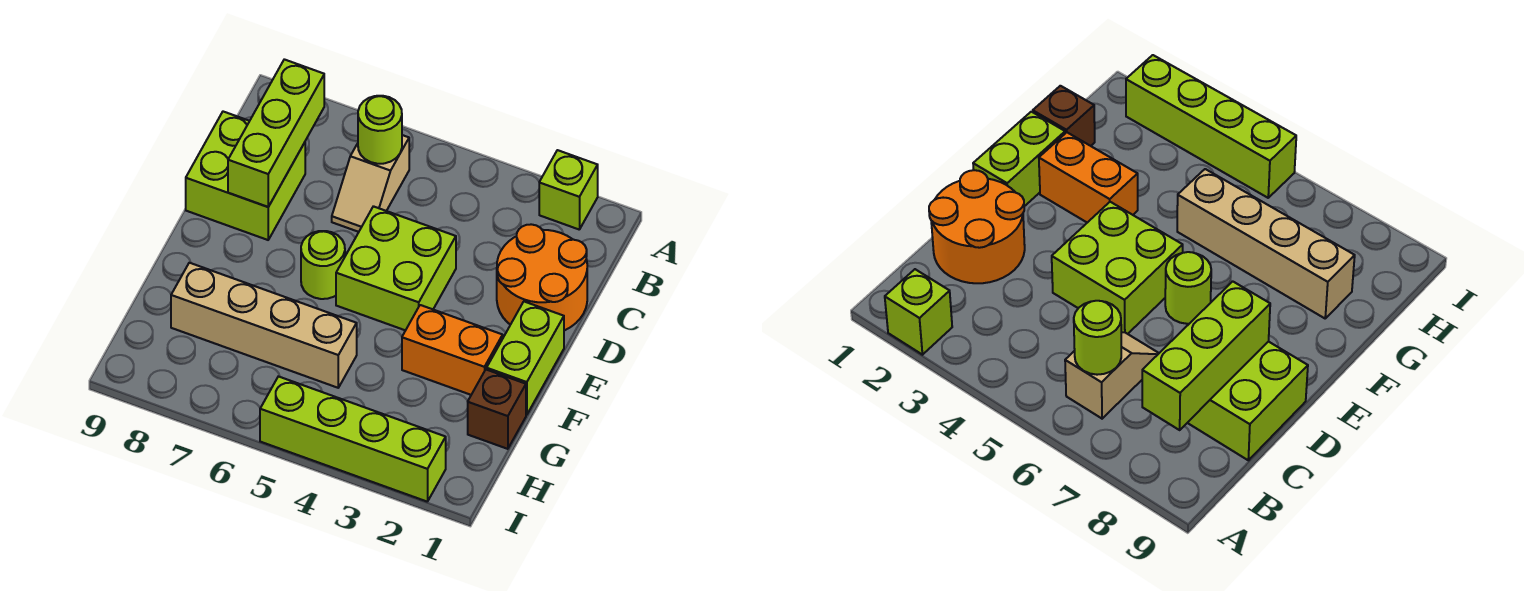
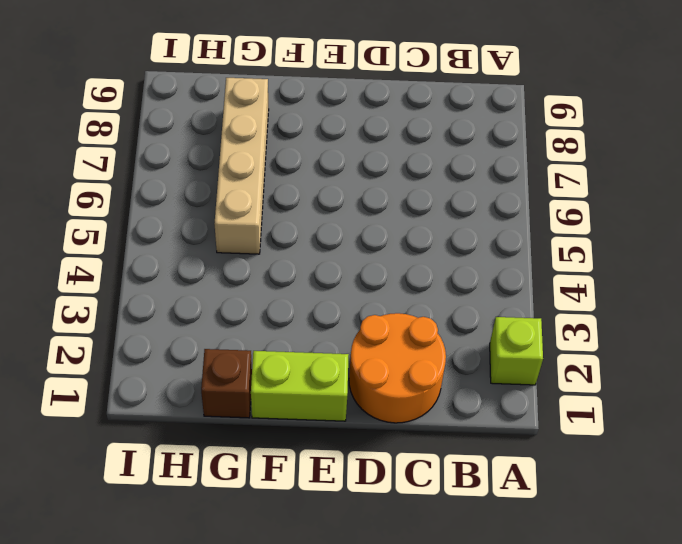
none -> tan slope B6:C6 level 1 top B
none -> lime brick C8:D9 level 1
none -> lime brick D4:E5 level 1

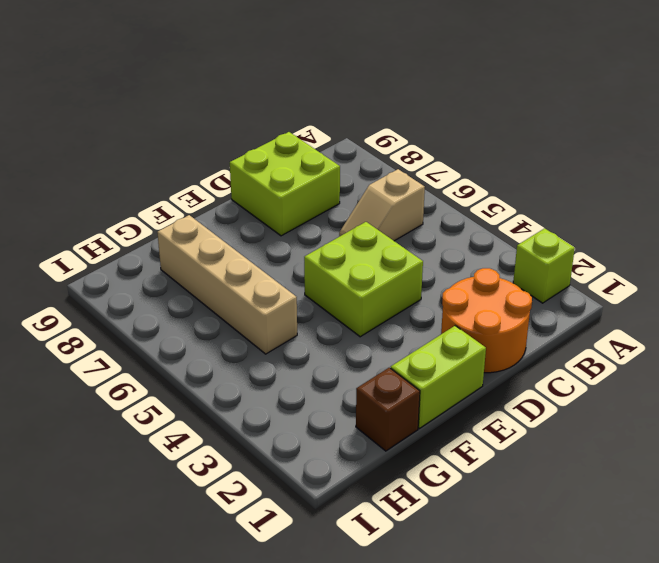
none -> lime round brick E6 level 1
none -> orange brick F2:F3 level 1
none -> lime brick I2:I5 level 1

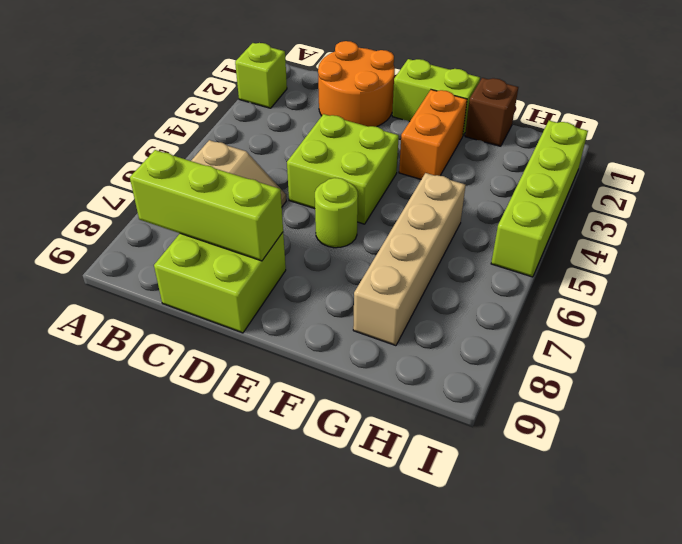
none -> lime round brick B6 level 2

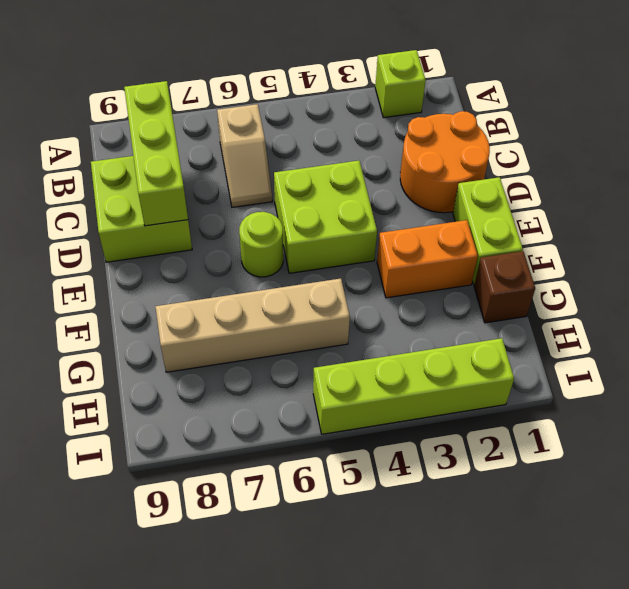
none -> lime round brick B6 level 2

